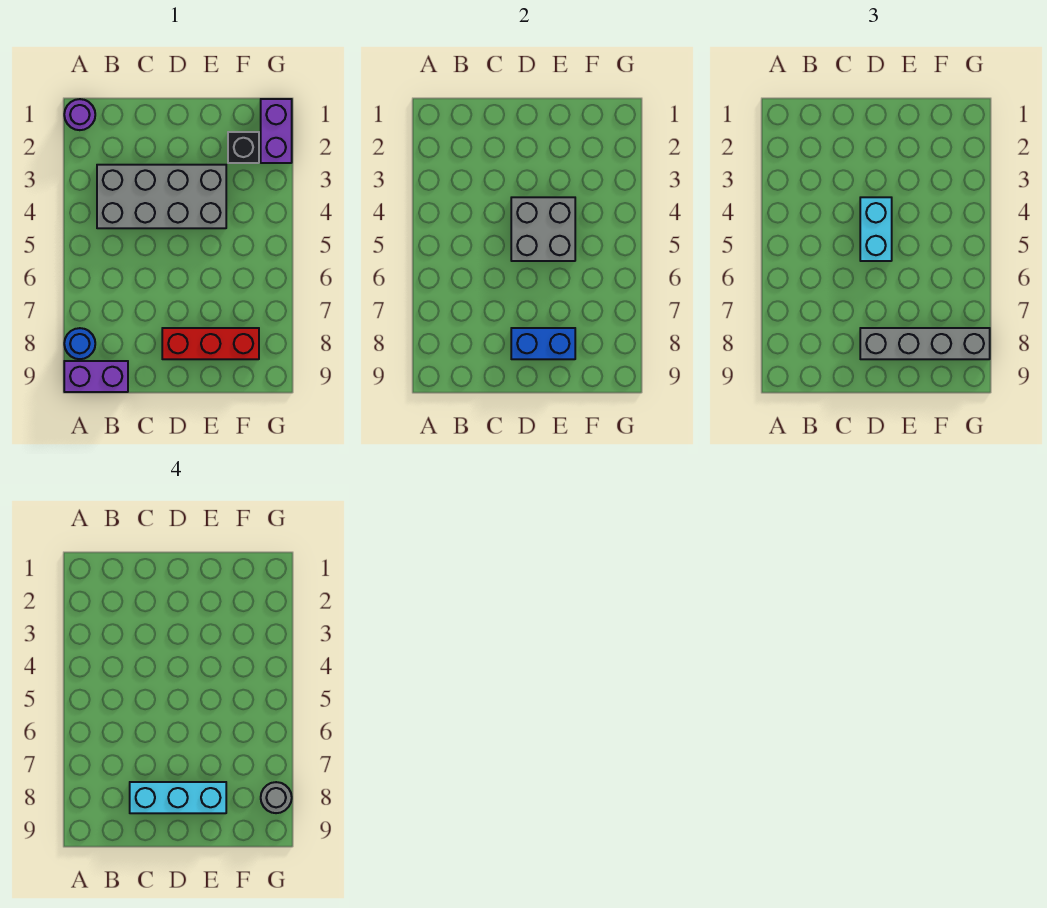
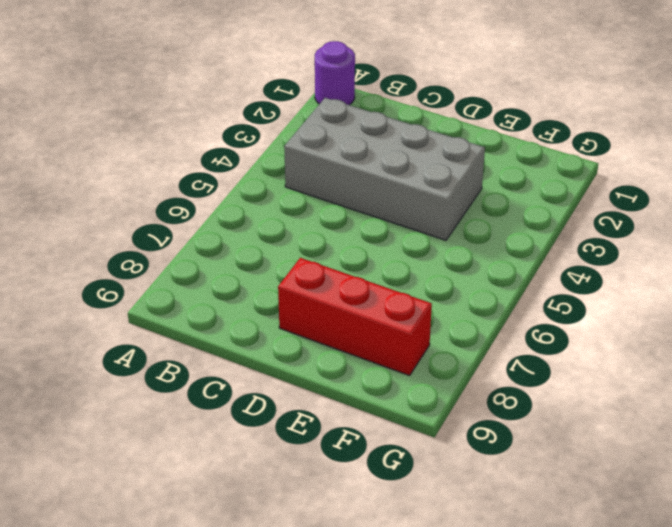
none -> blue round brick A8 level 1
none -> purple brick A9:B9 level 1
none -> black brick F2 level 1

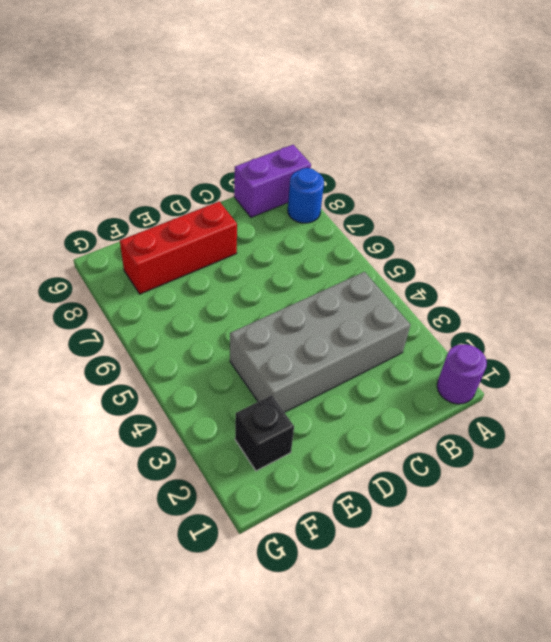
none -> purple brick G1:G2 level 1
none -> grey brick D4:E5 level 2
none -> blue brick D8:E8 level 2

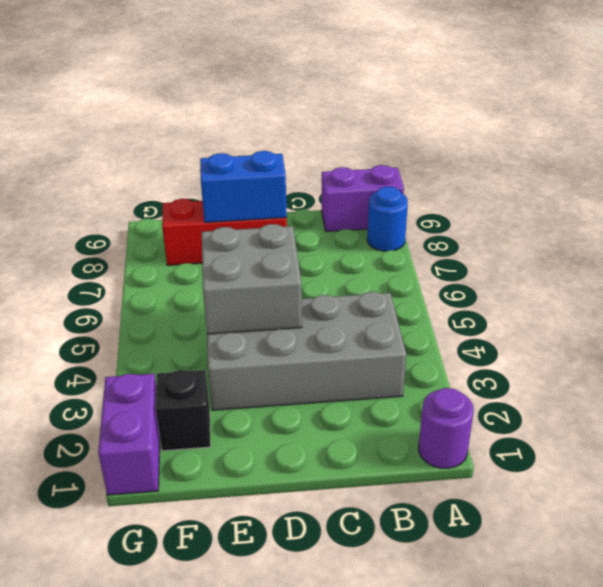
none -> cyan brick D4:D5 level 3
none -> grey brick D8:G8 level 3
none -> cyan brick C8:E8 level 4

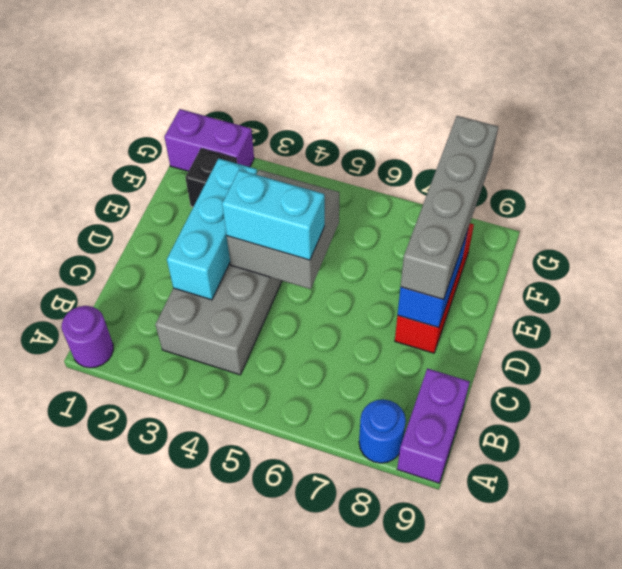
cyan brick C3:E3 level 2 -> cyan brick C8:E8 level 4
none -> grey round brick G8 level 4

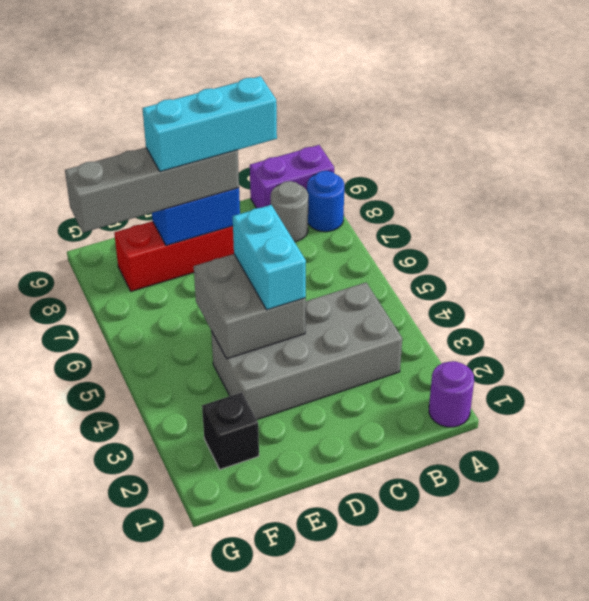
grey round brick B8 level 1 -> grey round brick G8 level 4
none -> purple brick G1:G2 level 1

